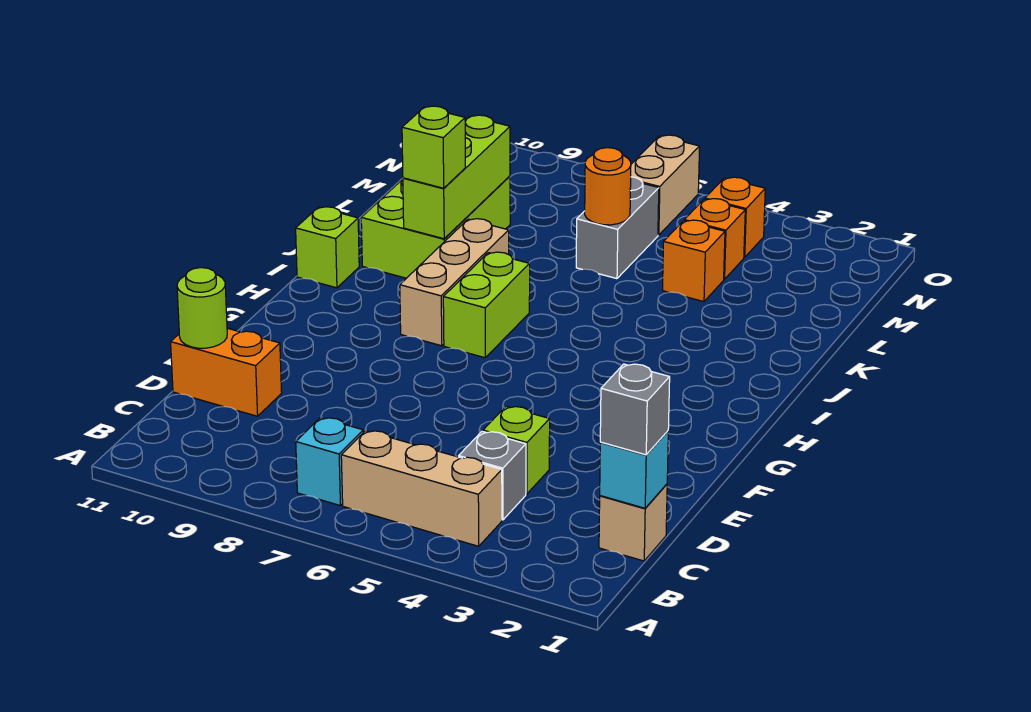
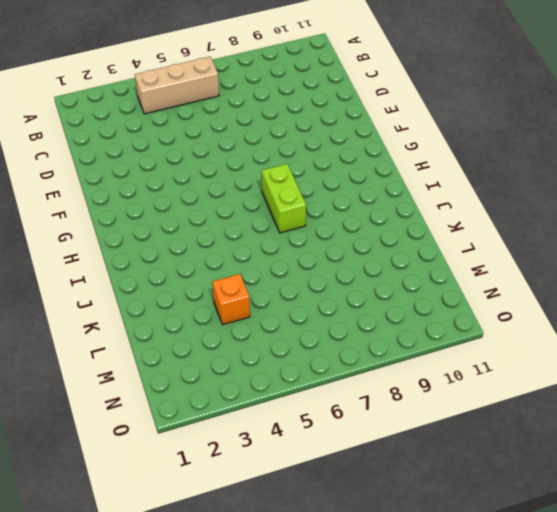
none -> cyan brick B7 level 1
none -> tan brick C1 level 1
none -> grey brick C4 level 1

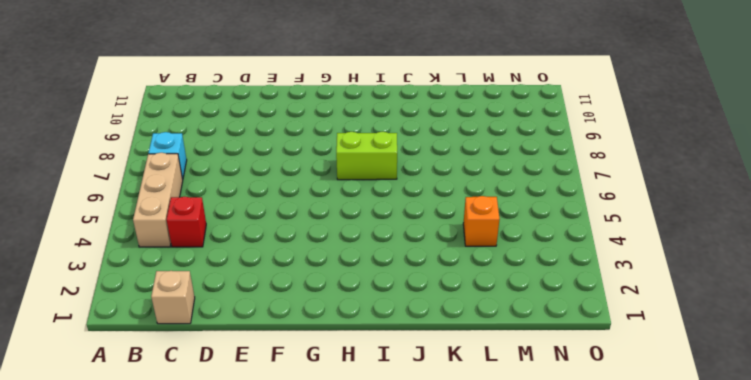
red brick C4 level 1 -> grey brick C4 level 1
none -> lime brick D4 level 1
none -> orange brick D10:D11 level 1
none -> tan brick H8:J8 level 1

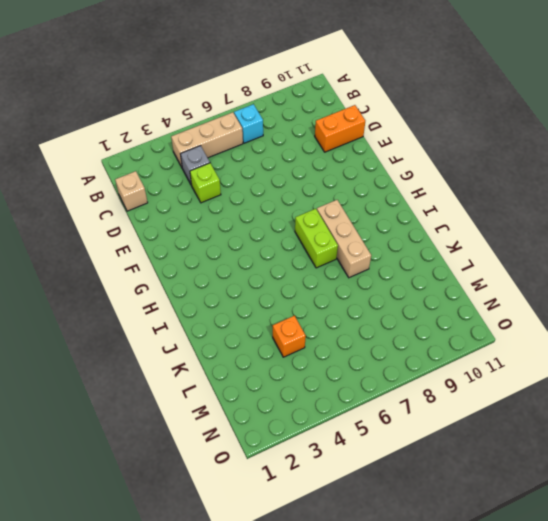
none -> lime brick I11 level 1
none -> lime brick J9:L10 level 1
none -> grey brick L6:M6 level 1

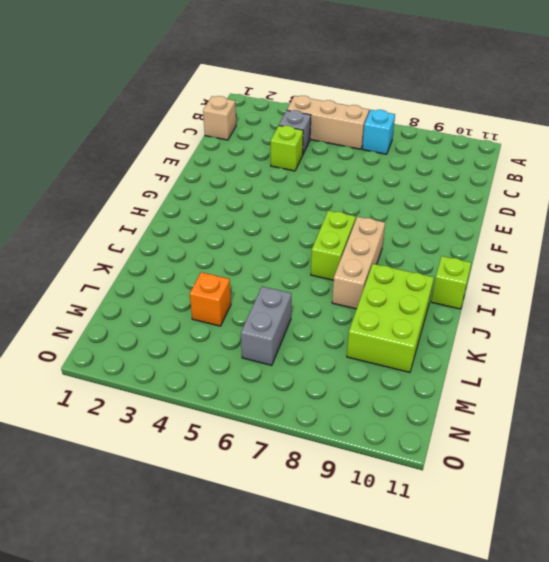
none -> orange brick D10:D11 level 1
none -> orange brick M4 level 1
none -> orange brick N4 level 1

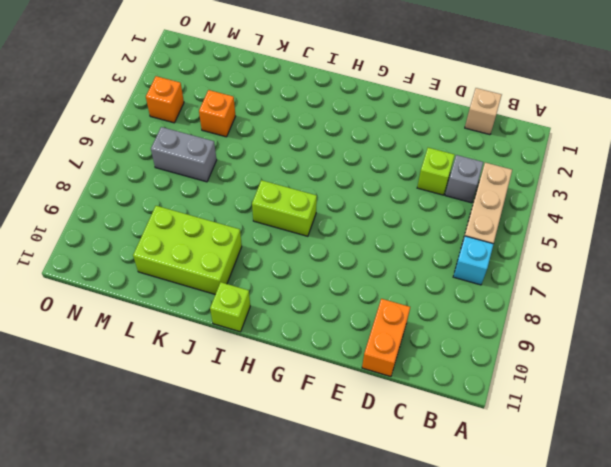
none -> tan brick H8:J8 level 1
none -> orange brick M4 level 1
none -> tan brick N6:O6 level 1

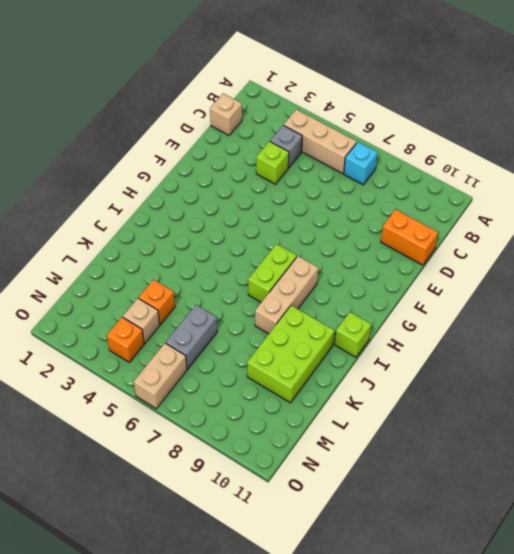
tan brick M4 level 1 -> orange brick M4 level 1
none -> cyan brick C1 level 2
none -> lime round brick D11 level 2
none -> lime brick J9:L9 level 2

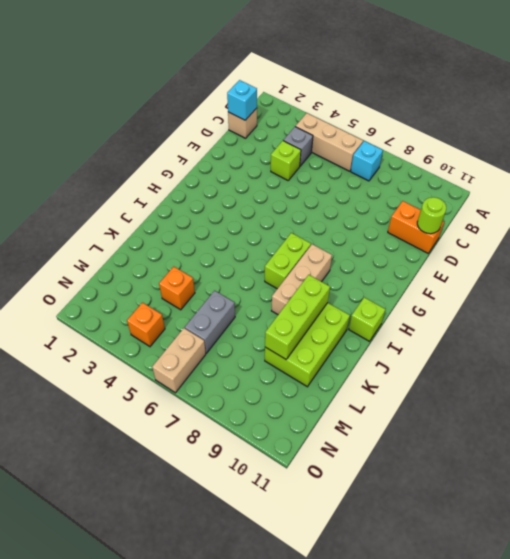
none -> orange brick M4 level 1
none -> orange round brick L6 level 2
none -> grey brick C1 level 3

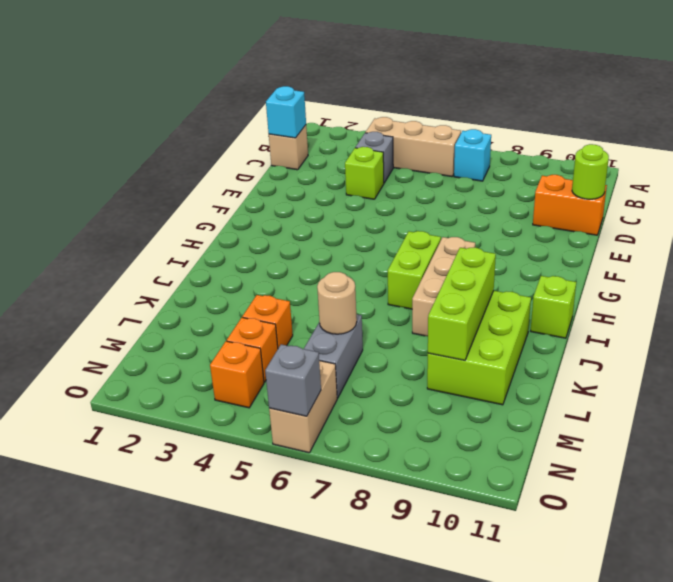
tan round brick L6 level 2 -> orange round brick L6 level 2
grey brick O6 level 2 -> grey brick C1 level 3
none -> lime brick J9 level 3

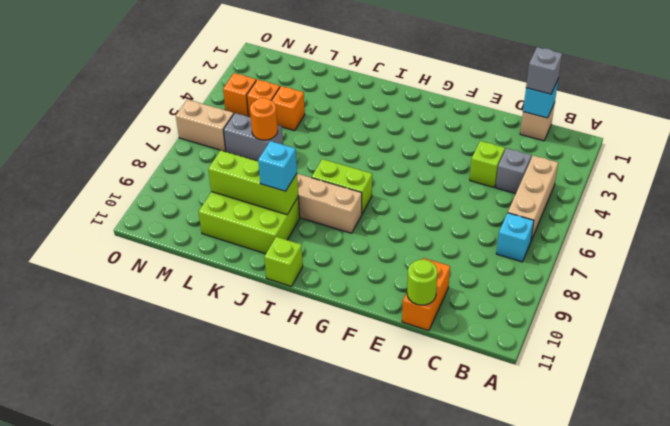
cyan brick J9 level 3 -> lime brick J9 level 3

